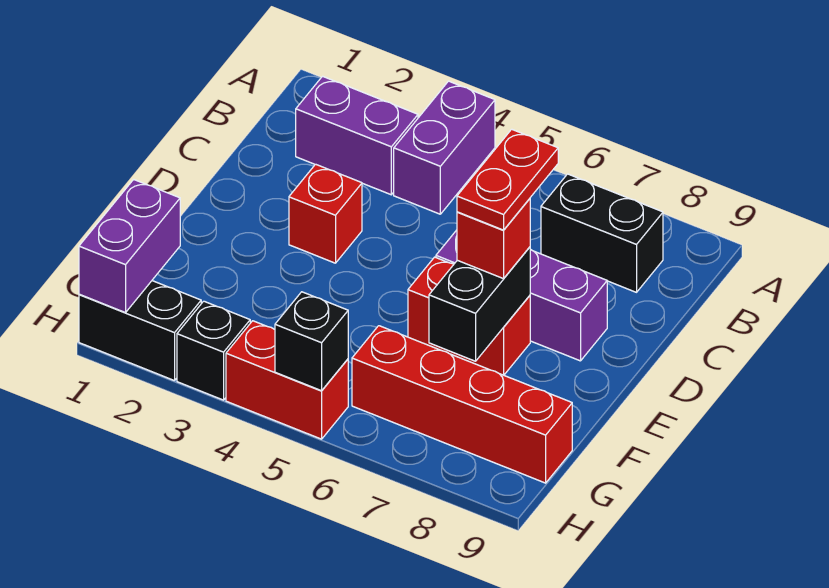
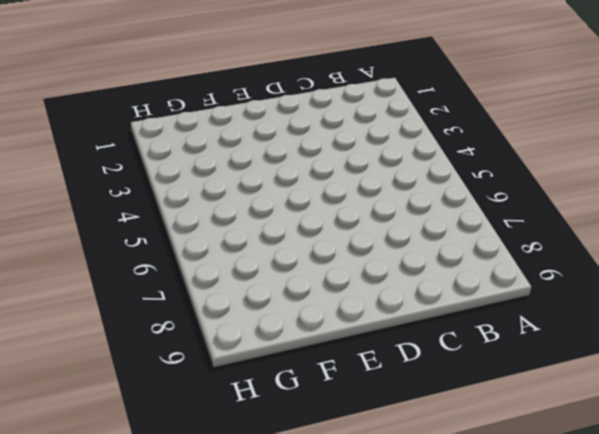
none -> purple brick A4:B4 level 1
none -> purple brick B2:B3 level 1
none -> black brick B7:B8 level 1

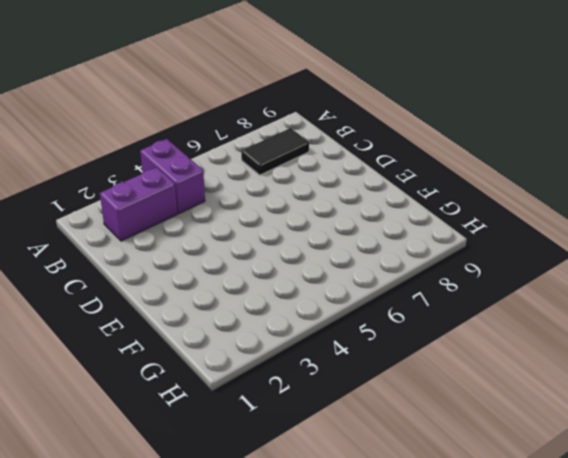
black tile B7:B8 level 1 -> black brick B7:B8 level 1
none -> red brick D3 level 1
none -> purple brick D6:D8 level 1
none -> red brick E6:E7 level 1

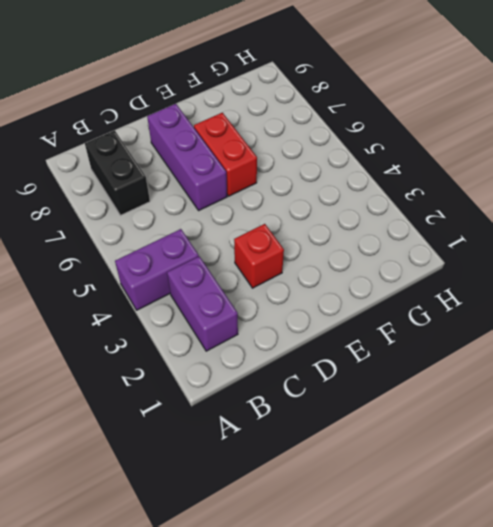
none -> red brick G6:G9 level 1
none -> black brick H1:H2 level 1
none -> black brick H3 level 1

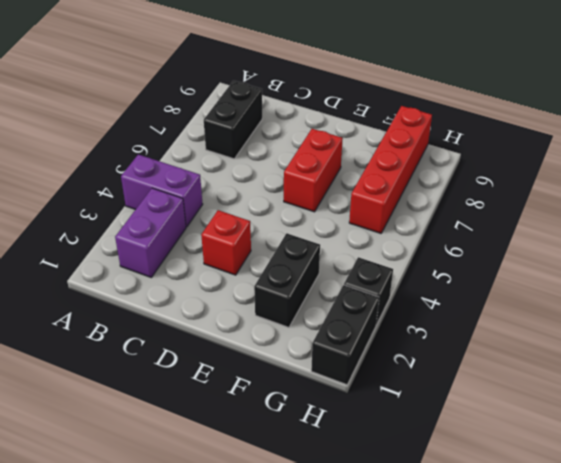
black brick F2:F3 level 1 -> black brick E7:F7 level 2
none -> purple brick D6:D8 level 1
none -> red brick H4:H5 level 1
none -> purple brick G1:H1 level 2

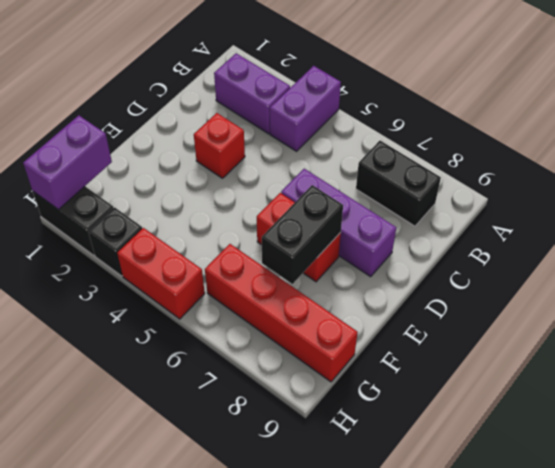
none -> black brick H5 level 2
none -> red brick E7 level 3
none -> red plate D7:E7 level 4

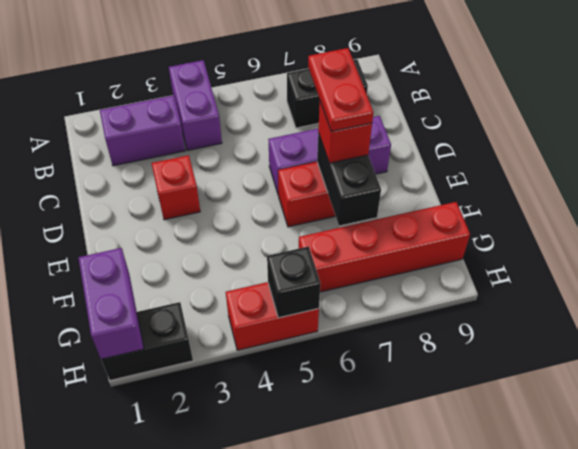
none -> black brick H3 level 1

